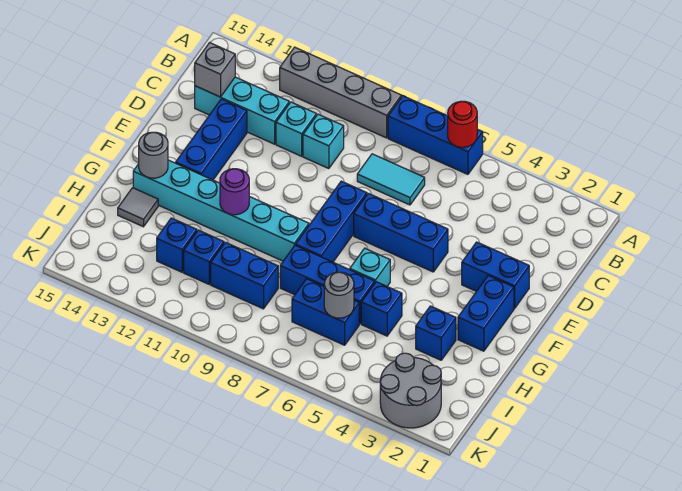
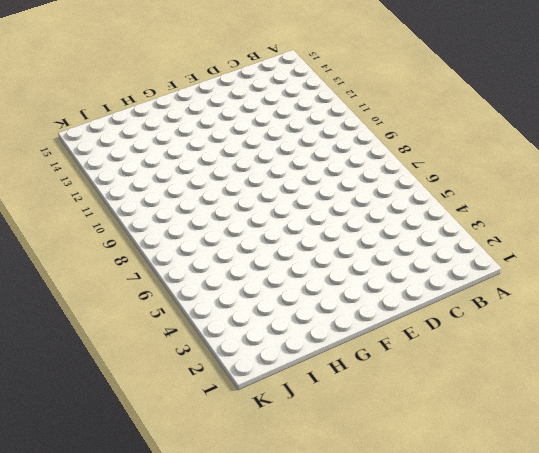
none -> blue brick A6:A8 level 1
none -> grey brick A9:A12 level 1
none -> cyan tile C7:C8 level 1

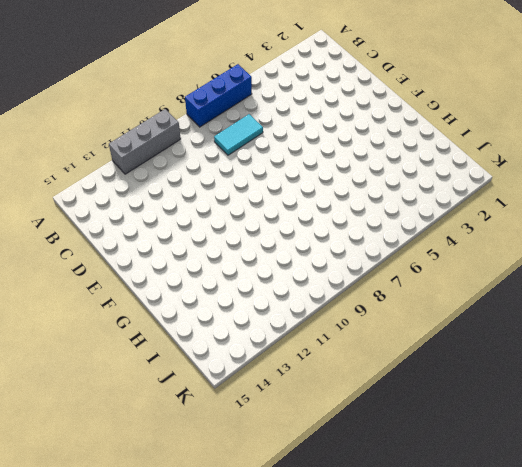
grey brick A10:A12 level 1 -> grey brick A9:A12 level 1
none -> cyan brick C10 level 1
none -> cyan brick C11 level 1
none -> cyan brick C12:C14 level 1

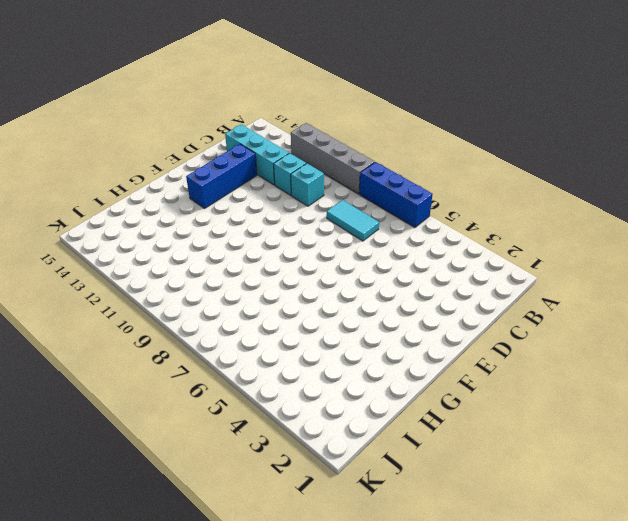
none -> blue brick E2:E3 level 1
none -> blue brick E5:E7 level 1
none -> blue brick E8:G8 level 1

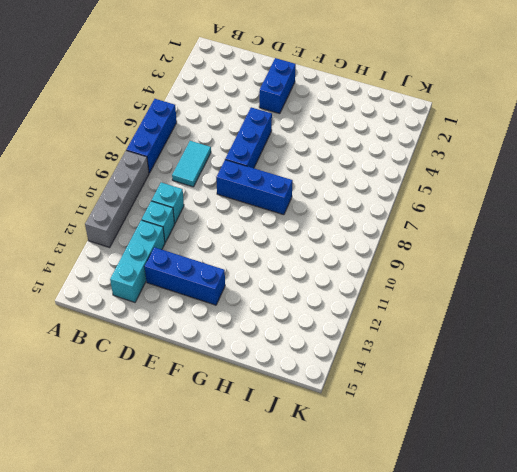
none -> blue brick F2:G2 level 1
none -> cyan brick G6 level 1
none -> cyan brick G9:G14 level 1

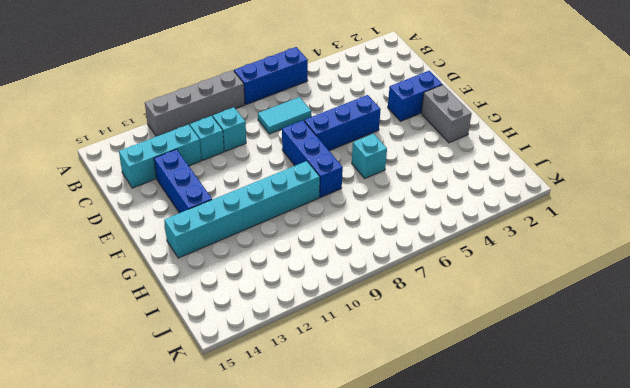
grey brick F2:G2 level 1 -> blue brick F2:G2 level 1
none -> blue brick H3 level 1
none -> blue brick H5 level 1
none -> blue brick H6:H8 level 1

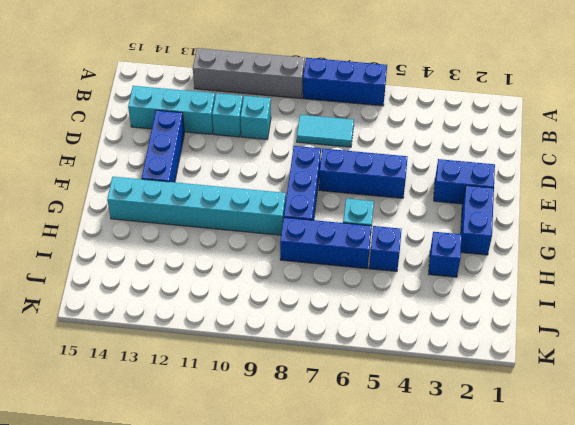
none -> grey tile H14 level 1
none -> blue brick I6:I7 level 1
none -> blue brick I9:I10 level 1

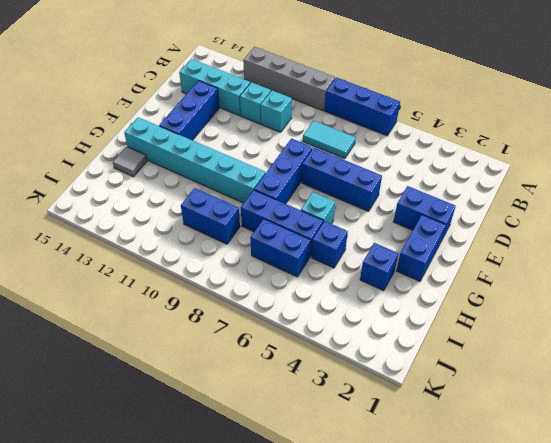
none -> blue brick I11 level 1
none -> blue brick I12 level 1
none -> grey round brick J2:K3 level 1

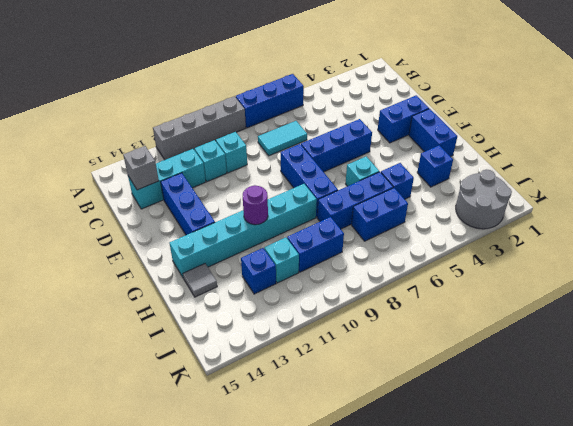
cyan brick I11 level 1 -> blue brick I11 level 1
none -> red round brick A6 level 2
none -> grey round brick G14 level 2
none -> grey round brick I6 level 2

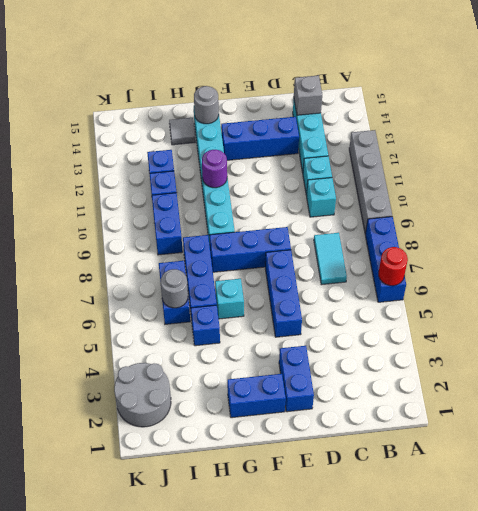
none -> blue brick H3 level 1

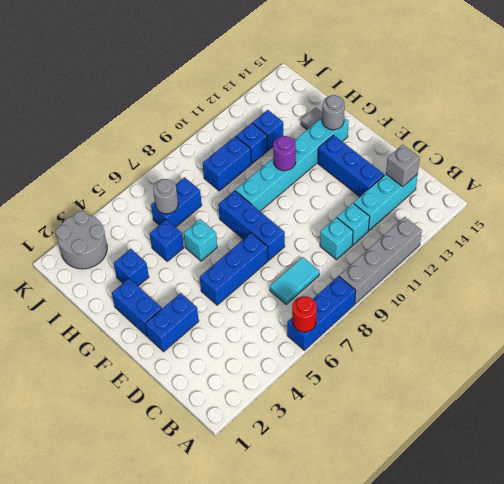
none -> blue brick H6:H8 level 1

